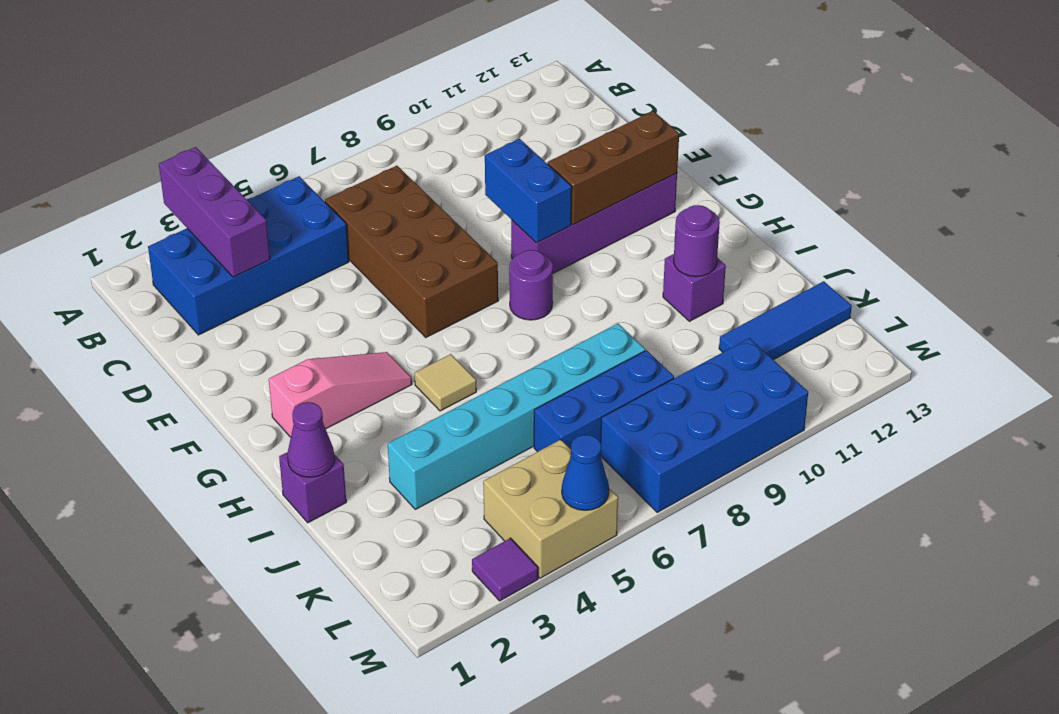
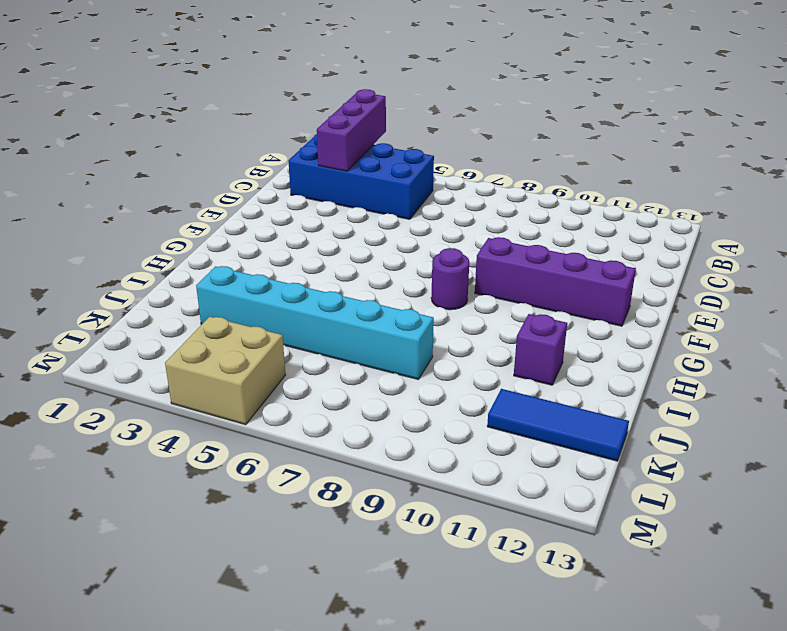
none -> brown brick C6:F7 level 1
none -> pink slope G2:G4 level 1 top 2
none -> tan tile H5 level 1

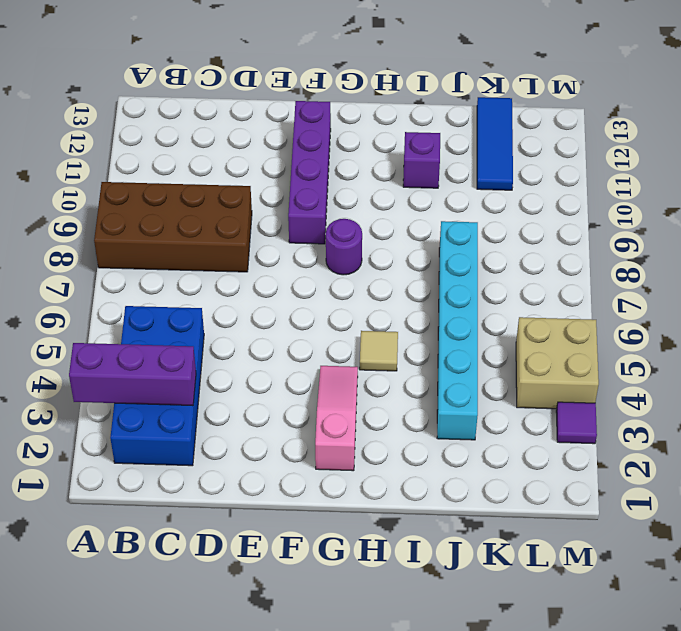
brown brick A8:D9 level 1 -> brown brick C6:F7 level 1
none -> purple brick I1 level 1
none -> blue brick K6:K8 level 1
none -> blue brick L7:M10 level 1

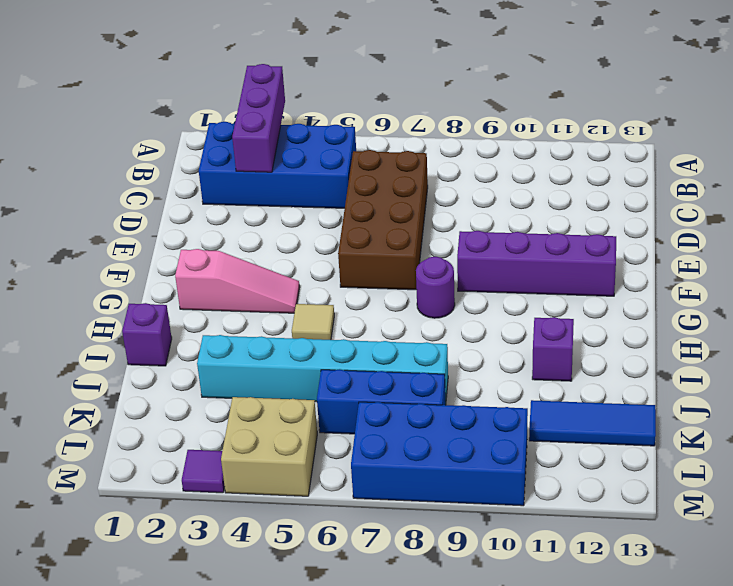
none -> blue brick E9:F9 level 2
none -> brown brick F10:F12 level 2
none -> purple cone I1 level 2

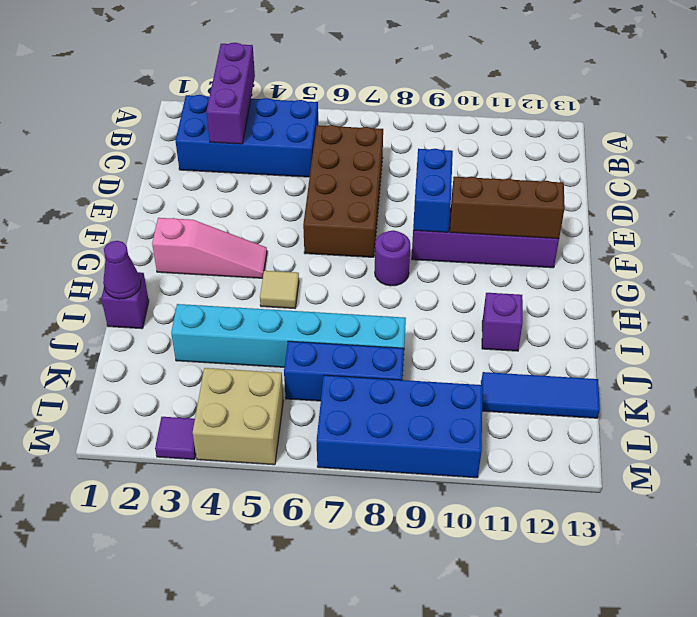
none -> purple round brick I11 level 2
none -> blue cone M5 level 2

